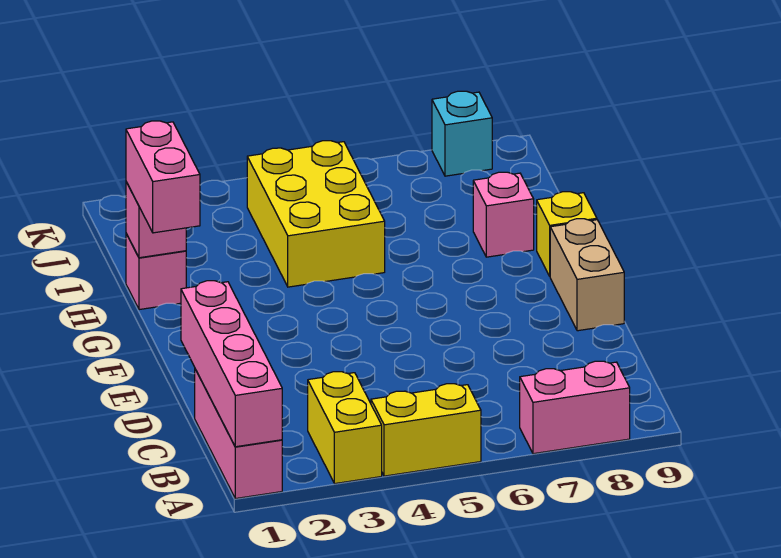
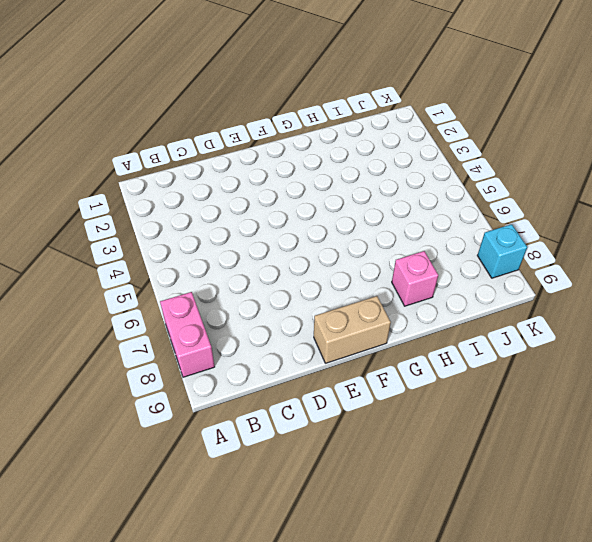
none -> pink brick A1:C1 level 1
none -> yellow brick A3:B3 level 1
none -> yellow brick A4:A5 level 1

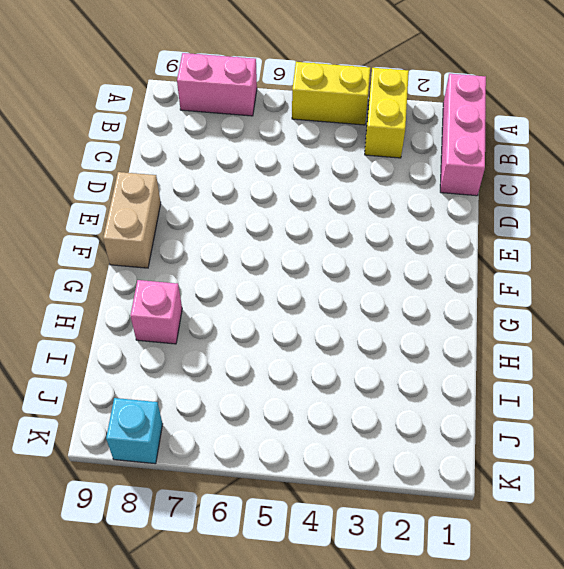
none -> yellow brick G9 level 1
none -> pink brick H1 level 1
none -> yellow brick H4:J5 level 1

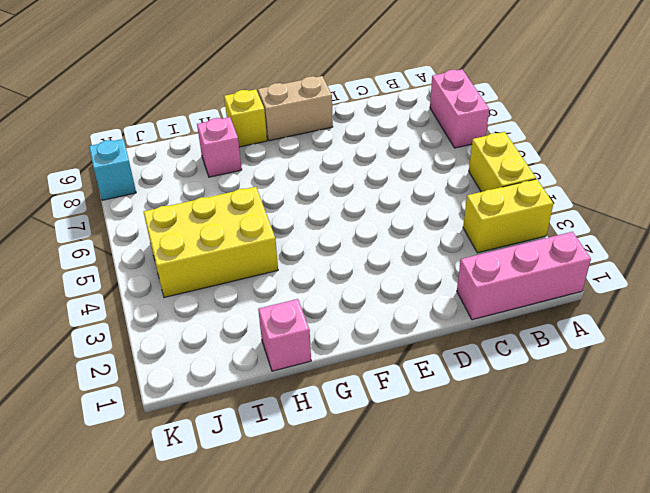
none -> pink brick A1:D1 level 2
none -> pink brick H1 level 2
none -> pink brick G1:H1 level 3

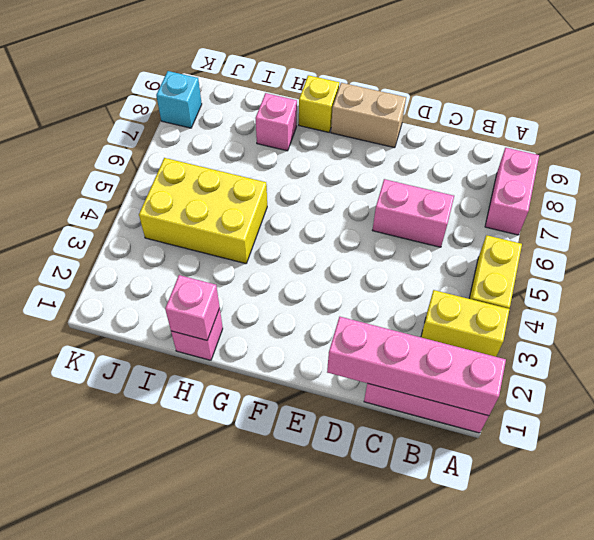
pink brick C6:D6 level 1 -> pink brick G1:H1 level 3

